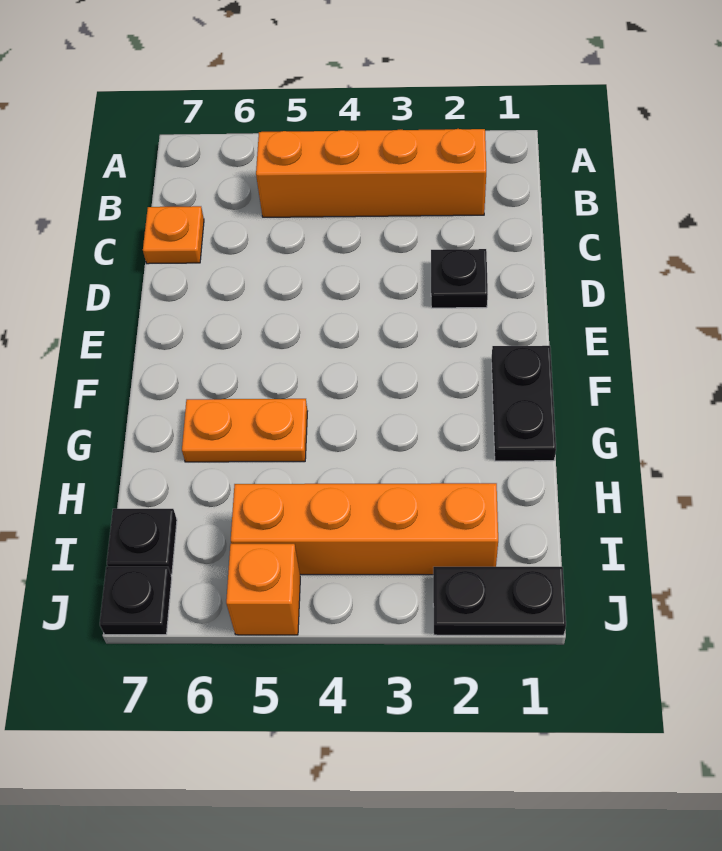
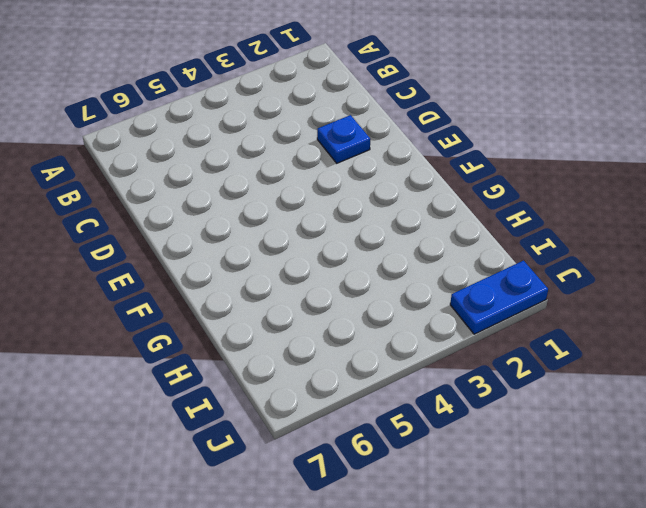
blue plate D2 level 1 -> black plate D2 level 1
blue plate J1:J2 level 1 -> black plate J1:J2 level 1
none -> orange brick B2:B5 level 1
none -> orange plate C7 level 1

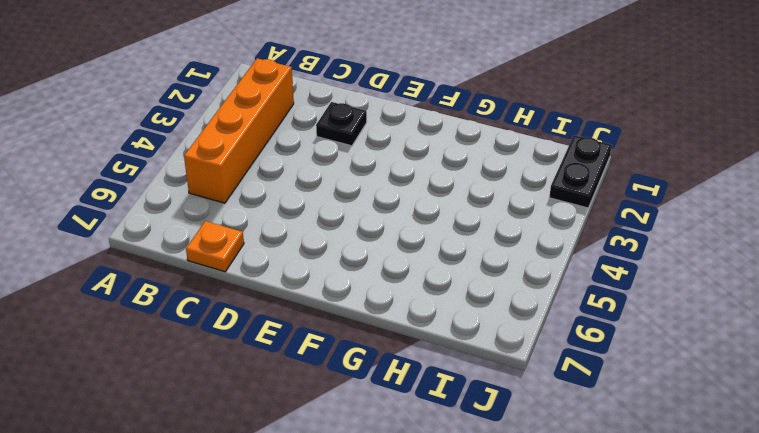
none -> black plate F1:G1 level 1
none -> orange plate G5:G6 level 1

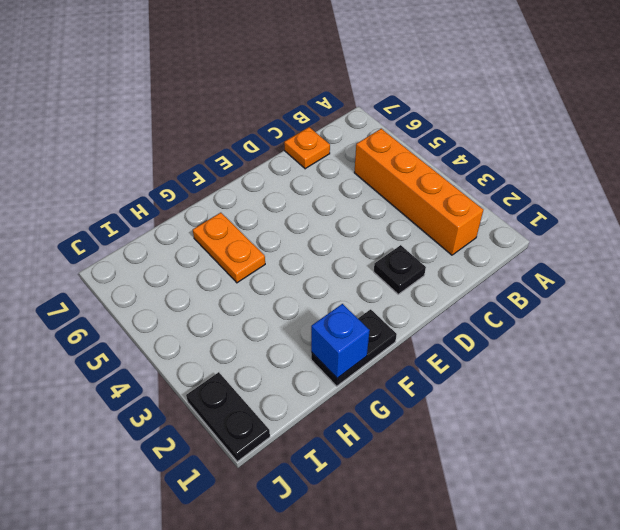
blue brick G1 level 2 -> none
none -> orange brick I2:I5 level 1
none -> black plate I7 level 1

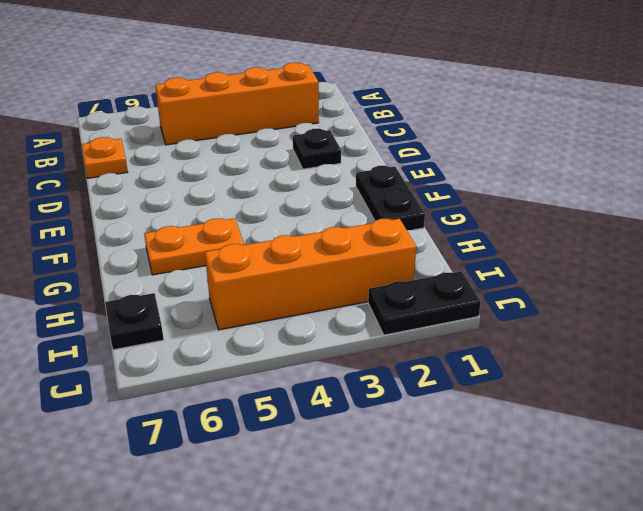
none -> orange brick J5 level 1
none -> black plate J7 level 1

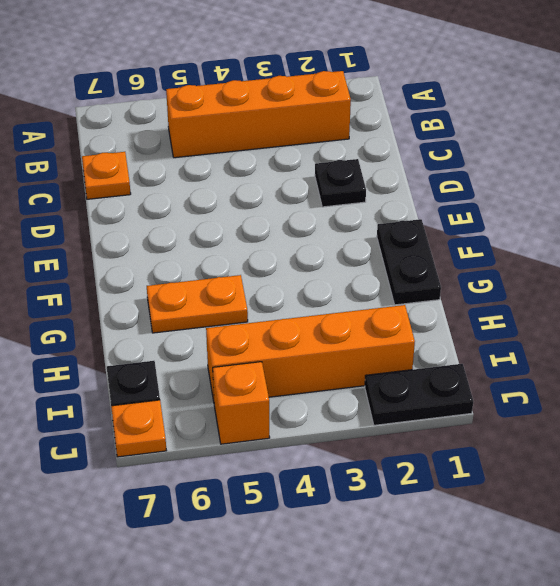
orange plate J7 level 1 -> black plate J7 level 1

